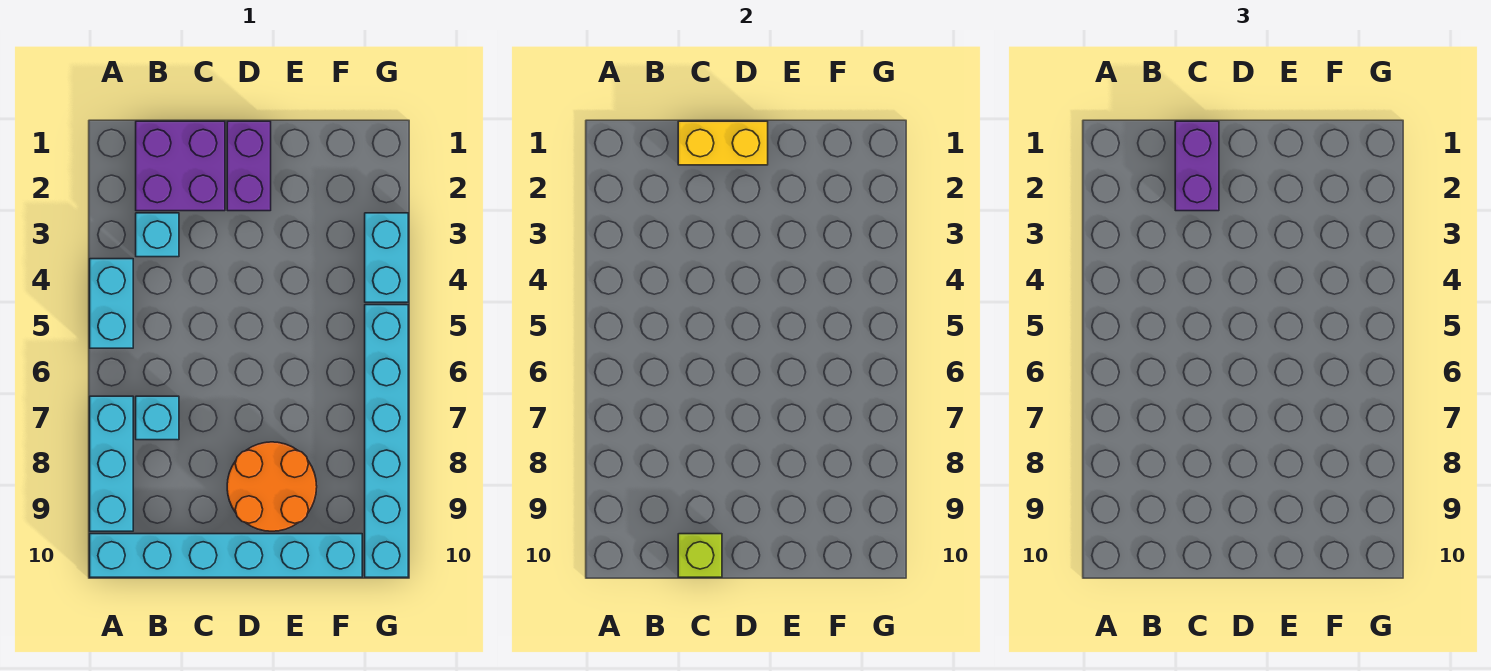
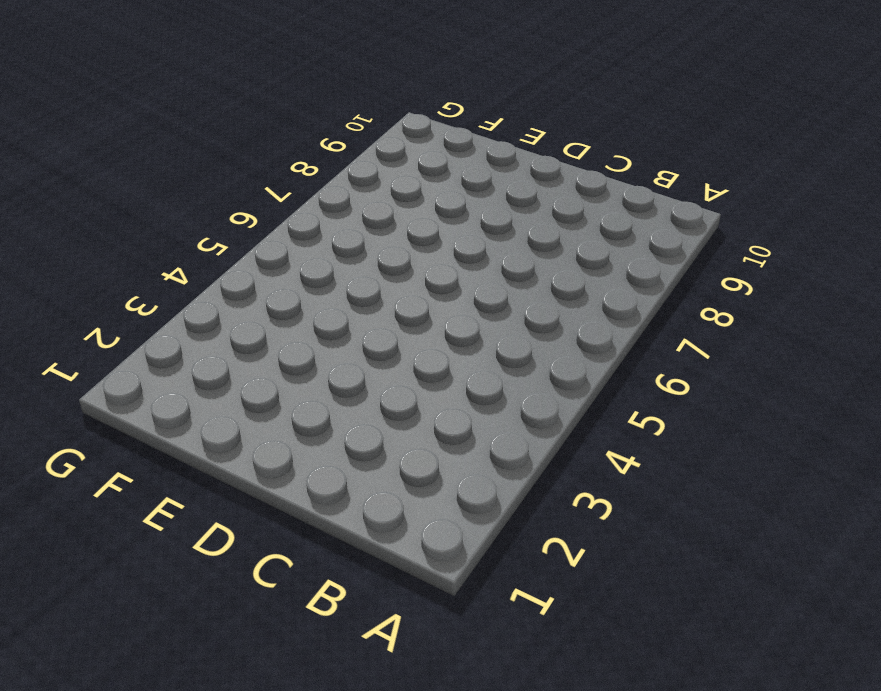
none -> cyan brick A4:A5 level 1
none -> cyan brick A7:A9 level 1
none -> cyan brick A10:F10 level 1

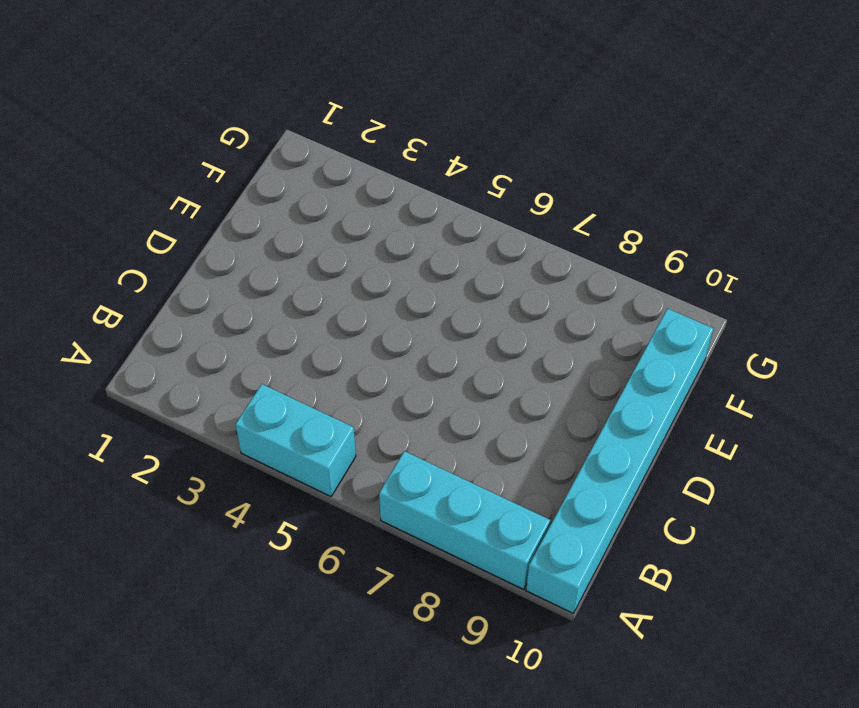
none -> purple brick B1:C2 level 1
none -> cyan brick B3 level 1
none -> cyan brick B7 level 1

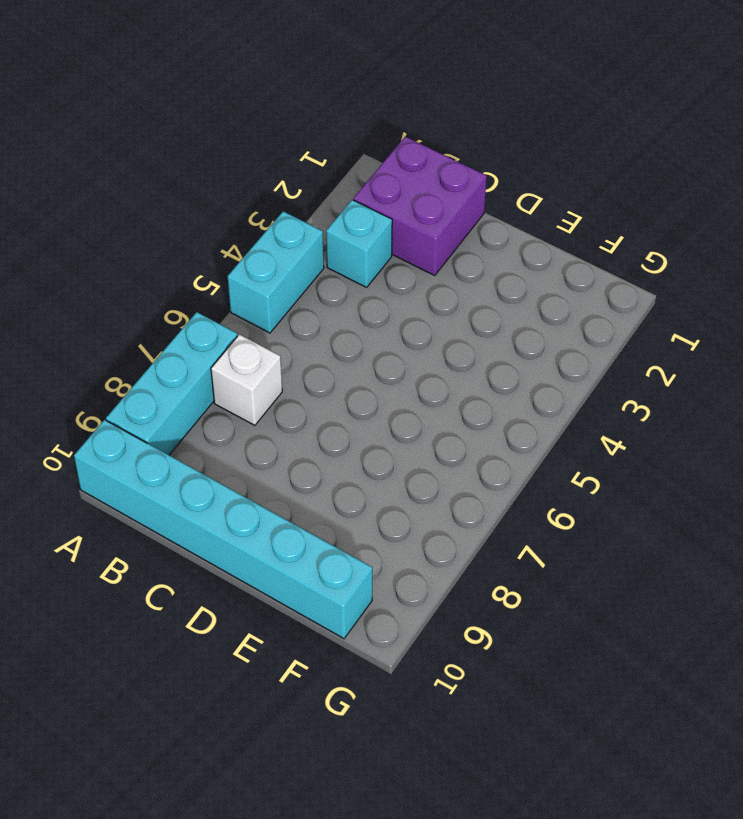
white brick B7 level 1 -> cyan brick B7 level 1
none -> purple brick D1:D2 level 1
none -> orange round brick D8:E9 level 1
none -> cyan brick G3:G4 level 1

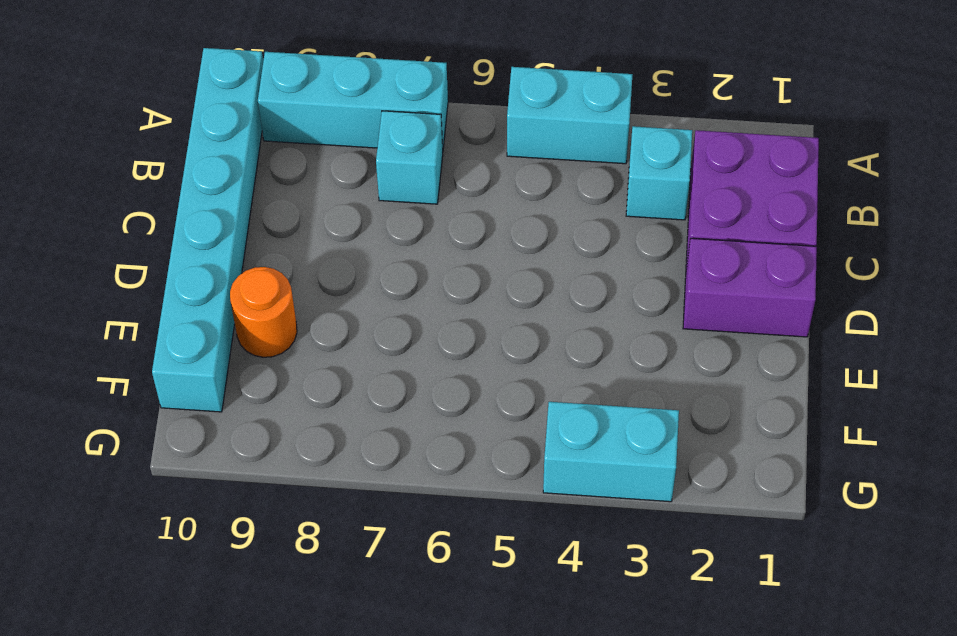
orange round brick E9 level 1 -> orange round brick D8:E9 level 1
none -> cyan brick G5:G10 level 1
none -> yellow brick C1:D1 level 2
none -> lime brick C10 level 2

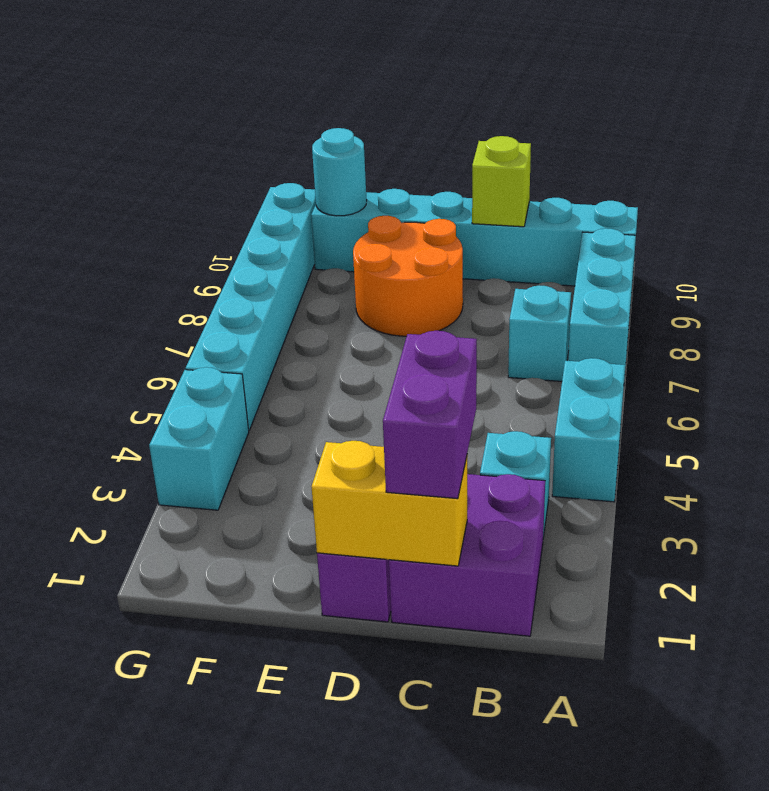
cyan round brick F10 level 2 -> none

